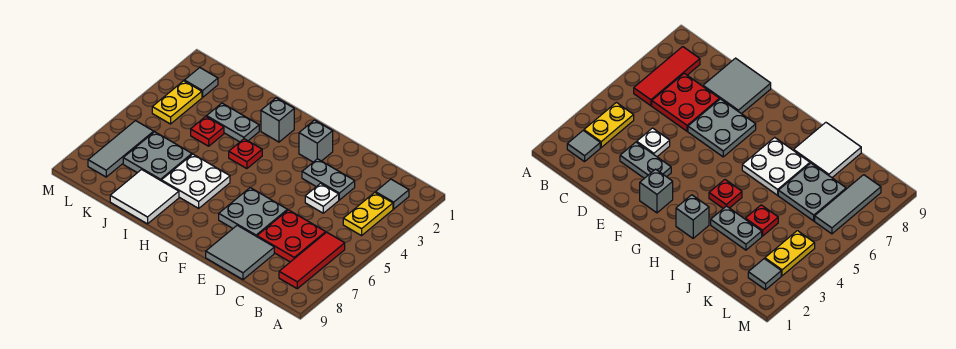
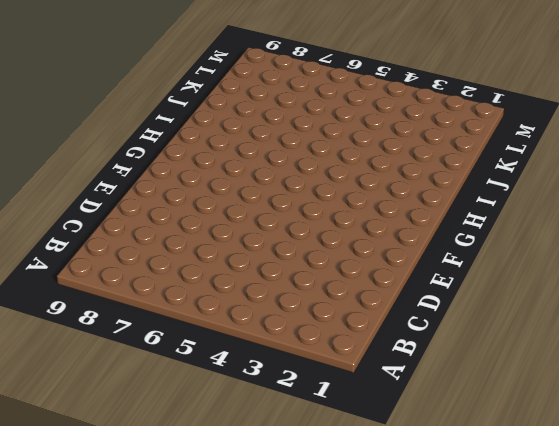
none -> grey tile B2 level 1
none -> yellow plate B3:B4 level 1
none -> red tile B6:B8 level 1

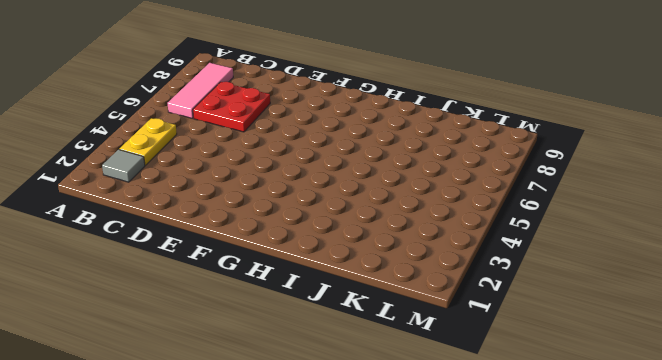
pink tile B6:B8 level 1 -> red tile B6:B8 level 1
none -> grey plate D3:E3 level 1
none -> white plate D4 level 1
none -> grey tile D8:E9 level 1

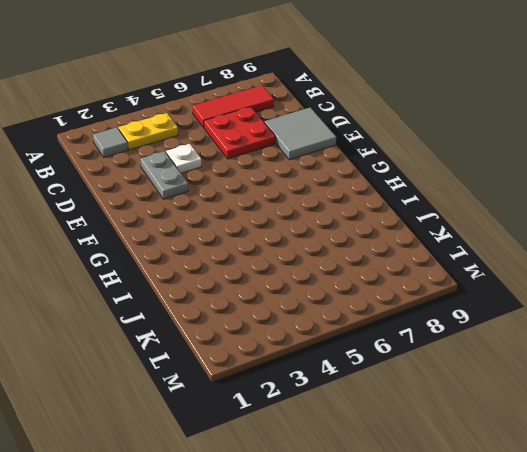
none -> grey plate E6:F7 level 1
none -> grey brick F2 level 1
none -> grey brick H2 level 1

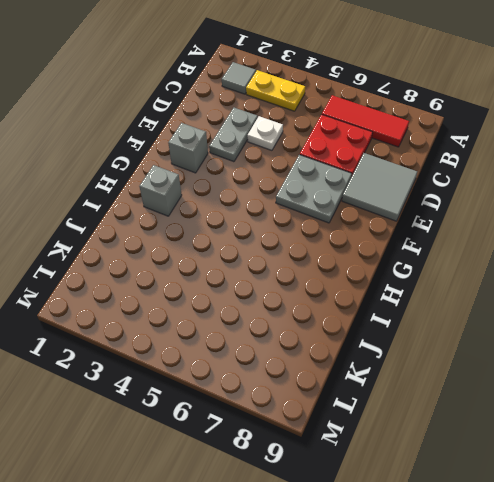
none -> red plate H4 level 1
none -> white plate H6:I7 level 1
none -> grey plate I3:J3 level 1

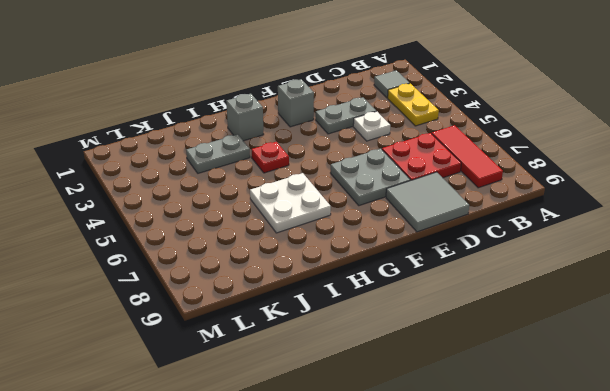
none -> white tile I8:J9 level 1
none -> red plate J4 level 1
none -> grey plate J6:K7 level 1

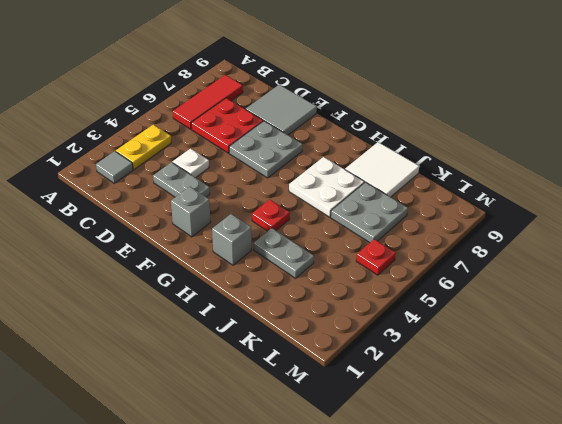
red plate L5 level 1 -> red plate J4 level 1
none -> grey tile L2 level 1
none -> yellow plate L3:L4 level 1
none -> grey tile L6:L8 level 1

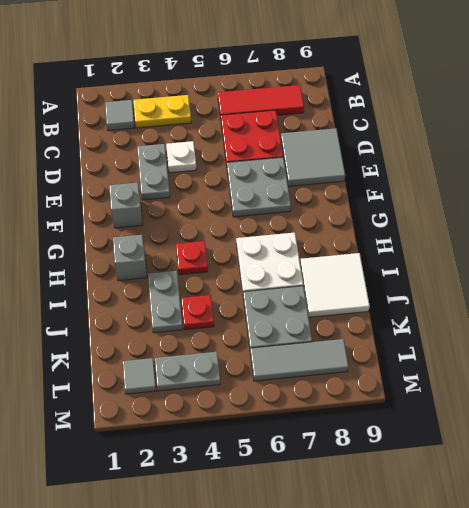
grey plate L3:L4 level 1 -> yellow plate L3:L4 level 1

